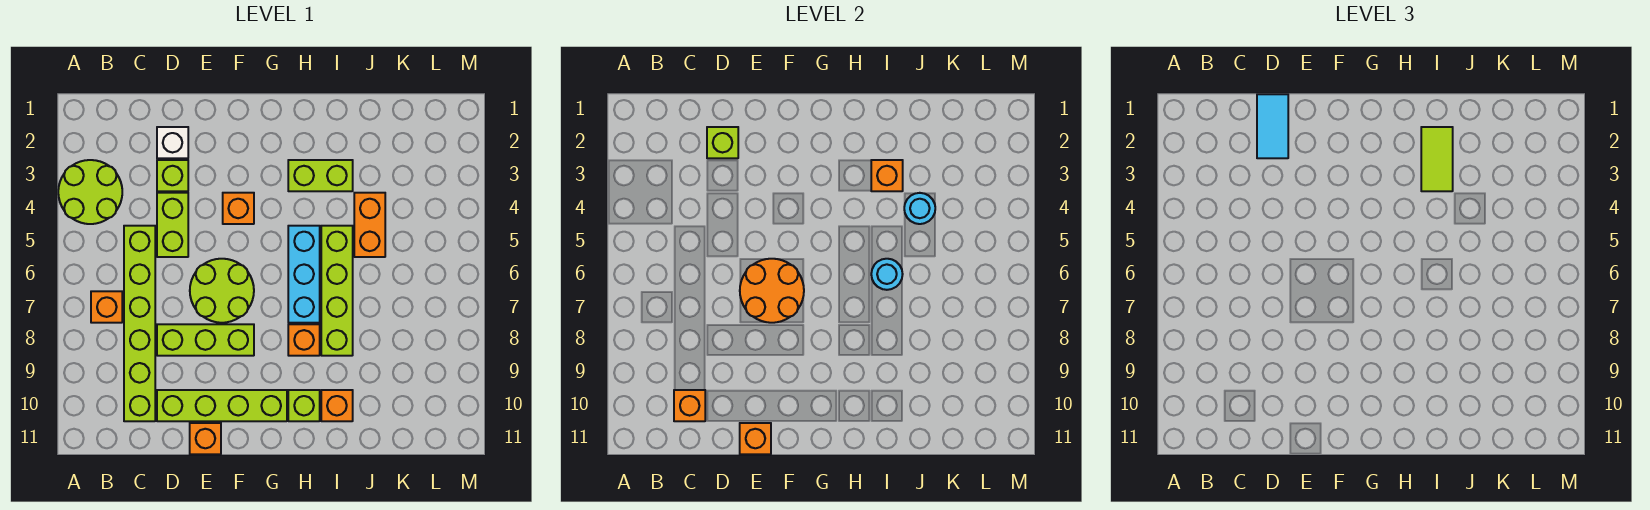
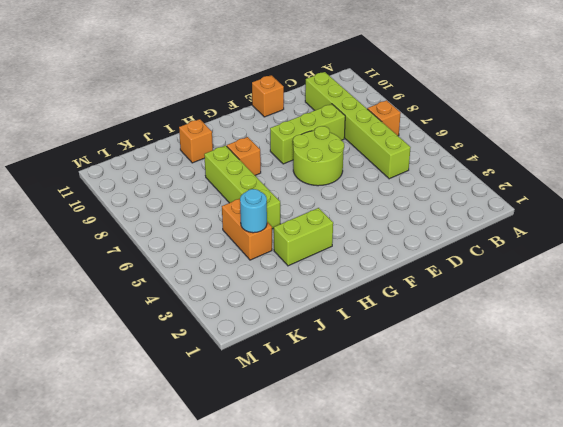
none -> lime round brick A3:B4 level 1
none -> white brick D2 level 1
none -> lime brick D3 level 1

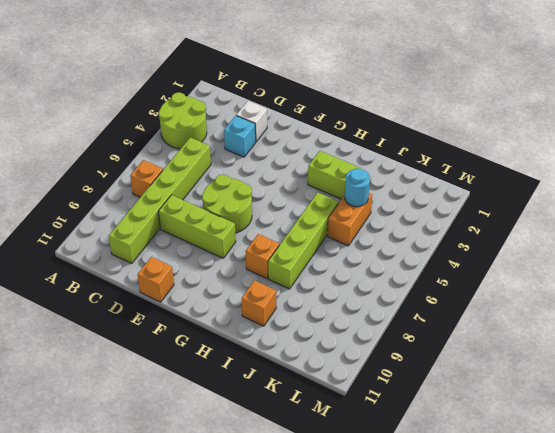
cyan brick D3 level 1 -> lime brick D3 level 1
none -> lime brick D4:D5 level 1
none -> lime brick D10:G10 level 1
none -> orange brick F4 level 1

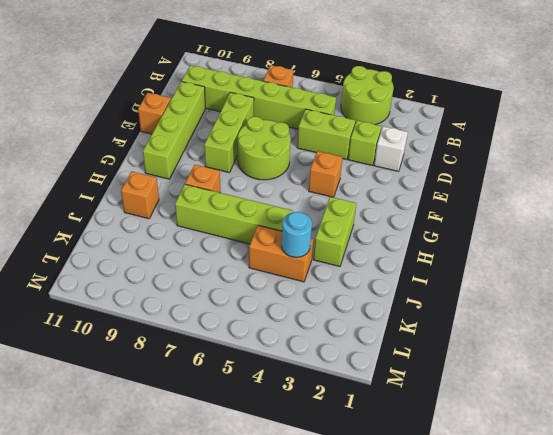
none -> cyan brick H5:H7 level 1
none -> lime brick H10 level 1
none -> orange brick C10 level 2

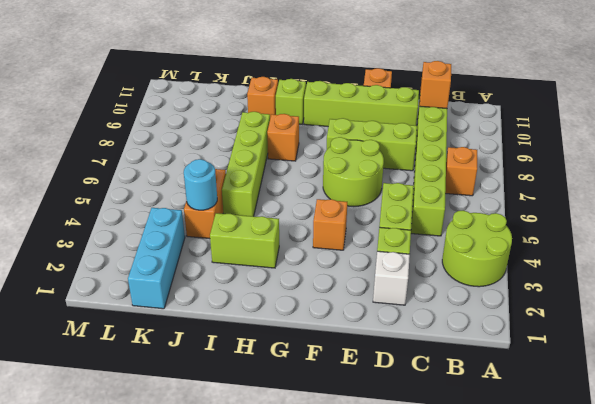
cyan brick K1:K3 level 1 -> cyan brick H5:H7 level 1
none -> lime brick D2 level 2
none -> orange round brick E6:F7 level 2
none -> orange brick E11 level 2

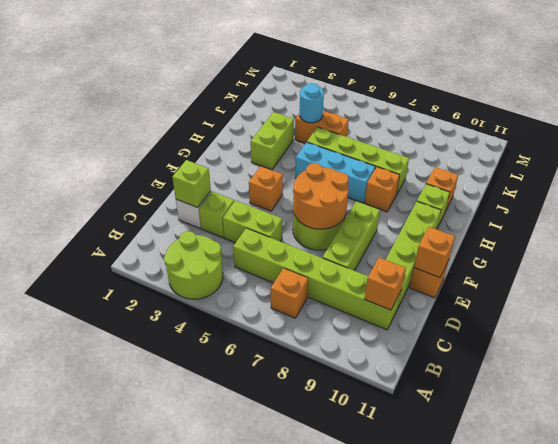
none -> orange brick I3 level 2
none -> cyan round brick I6 level 2
none -> cyan tile D1:D2 level 3

